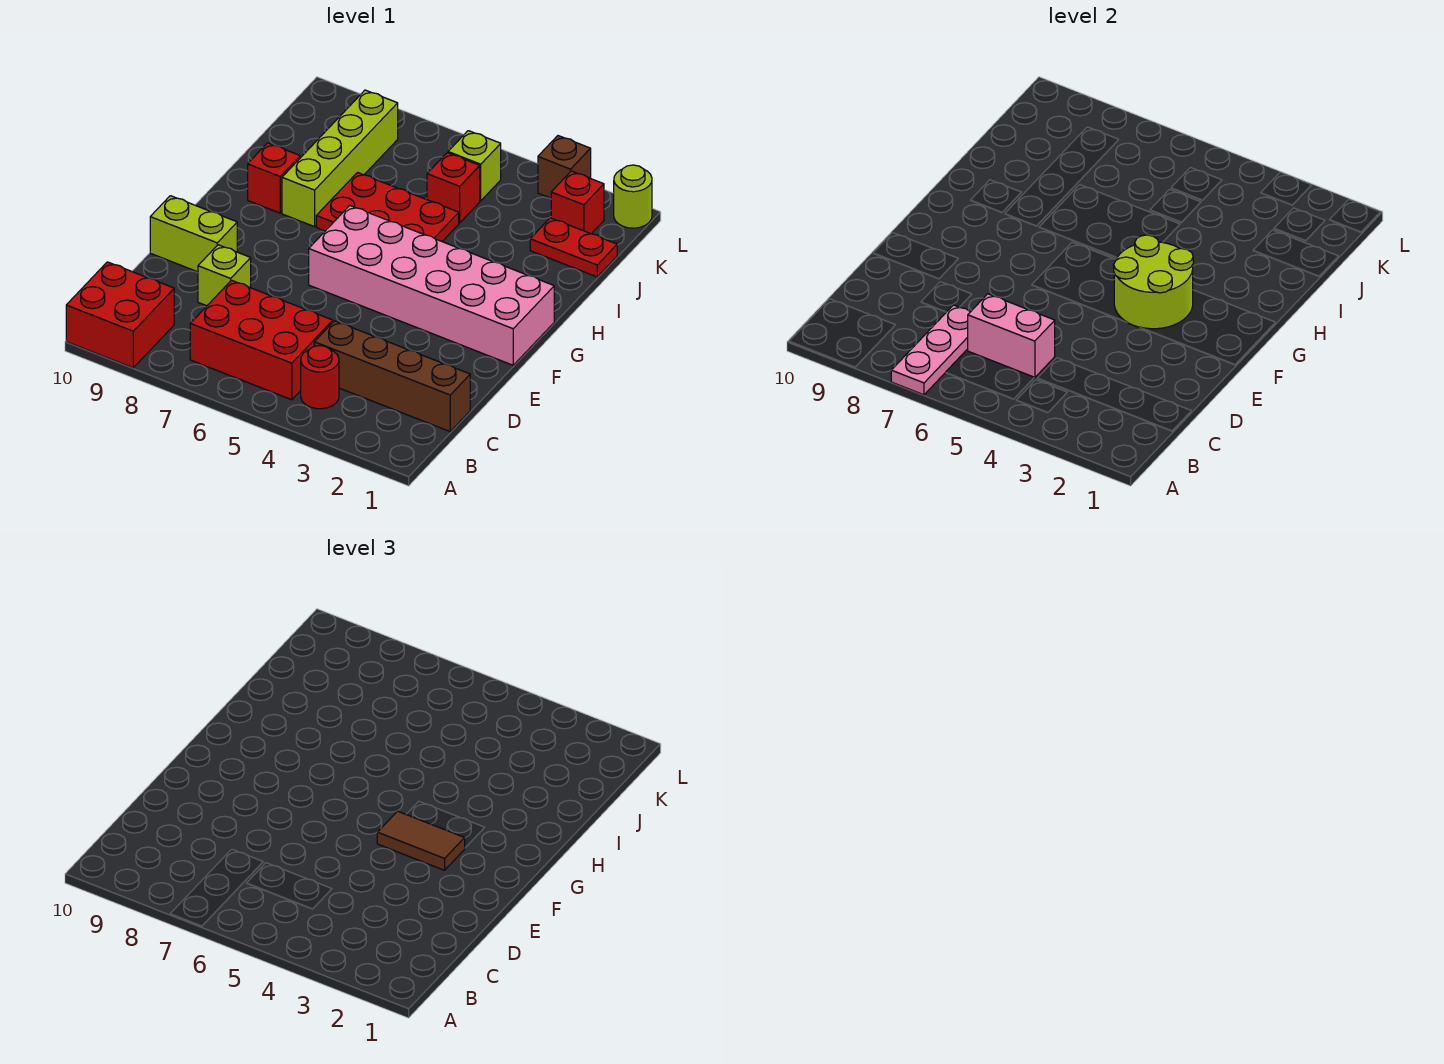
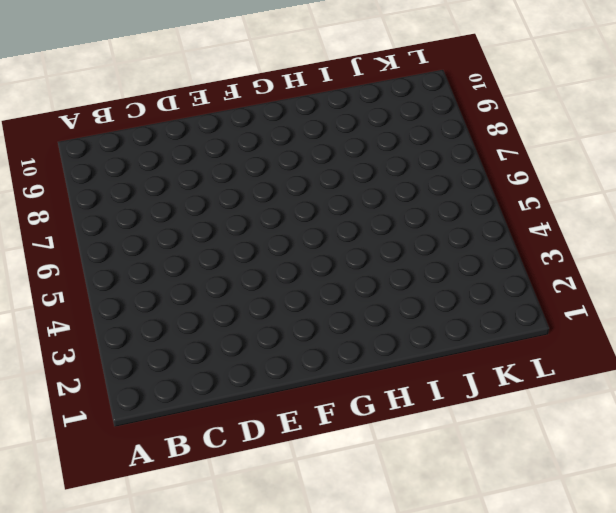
none -> red brick A9:B10 level 1
none -> red round brick B4 level 1
none -> red brick B5:C7 level 1

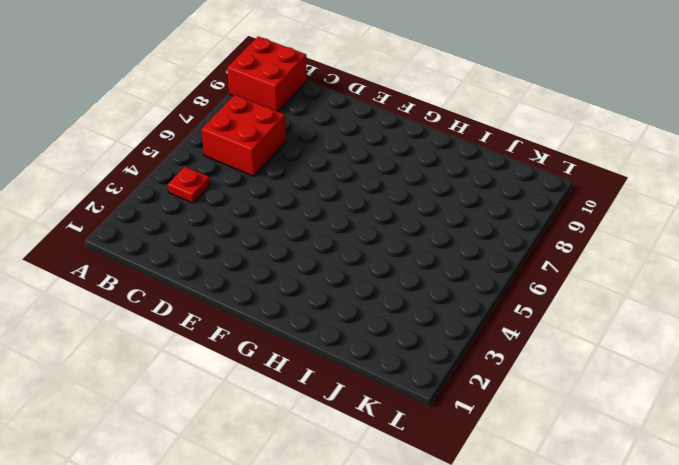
red plate B4 level 1 -> red round brick B4 level 1
red brick B6:C7 level 1 -> red brick B5:C7 level 1
none -> brown brick C1:C4 level 1
none -> lime brick D8 level 1
none -> lime brick E9:E10 level 1

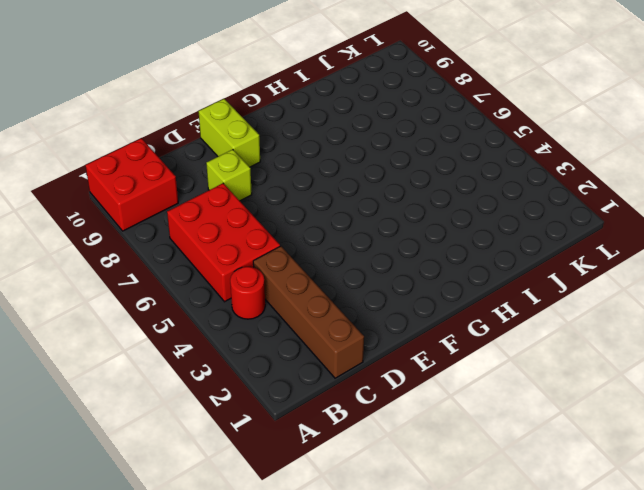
none -> pink brick F1:G6 level 1
none -> red plate H5:I7 level 1
none -> lime brick H8:K8 level 1

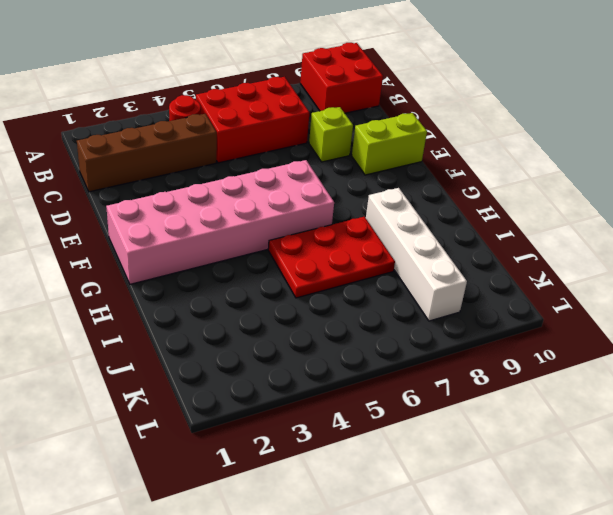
white brick H8:K8 level 1 -> lime brick H8:K8 level 1
none -> red brick H9 level 1
none -> red plate J1:J2 level 1
none -> red brick J5 level 1

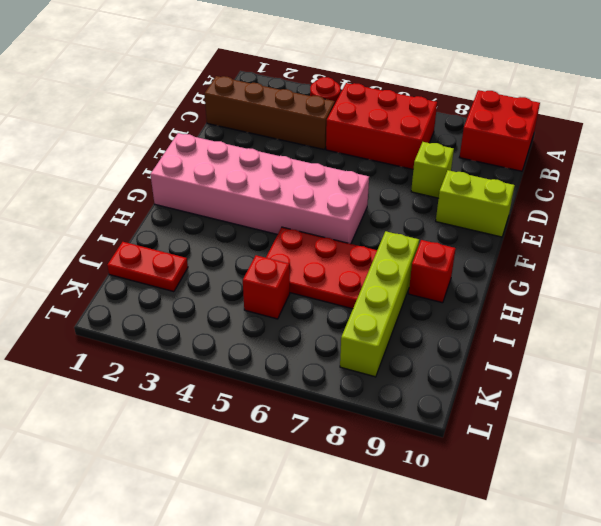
none -> red brick K2 level 1
none -> lime brick K5 level 1
none -> lime round brick L1 level 1

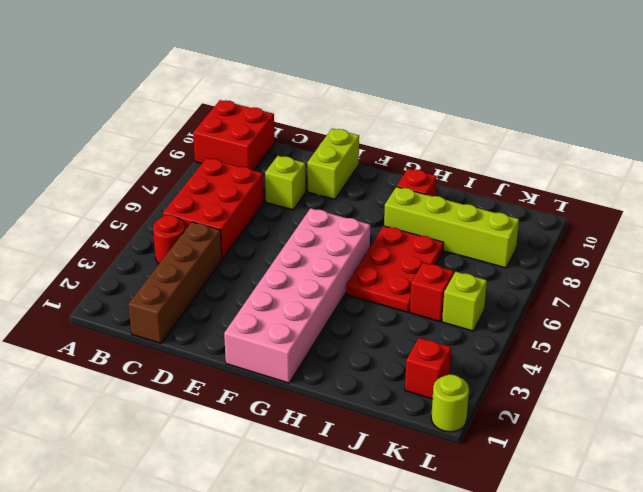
none -> red plate J1:J2 level 1
none -> brown brick L3 level 1
none -> pink plate A7:C7 level 2

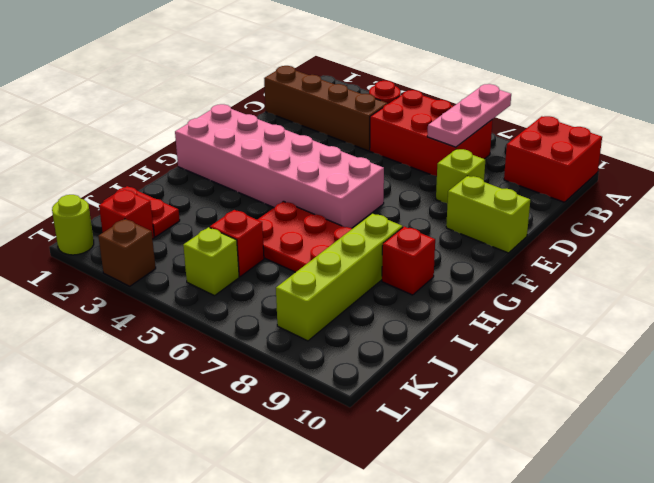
none -> pink brick C5:C6 level 2
none -> lime round brick F3:G4 level 2
none -> brown tile F3:F4 level 3

